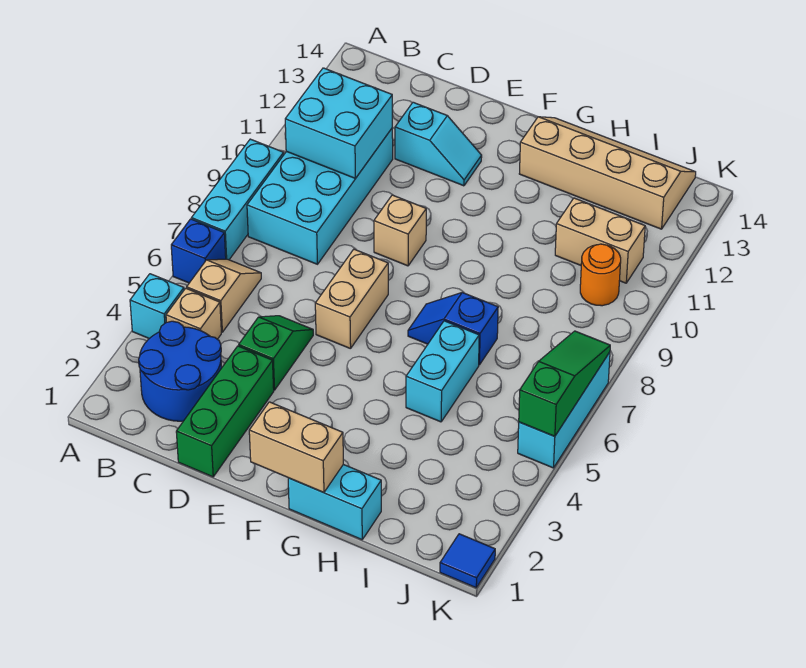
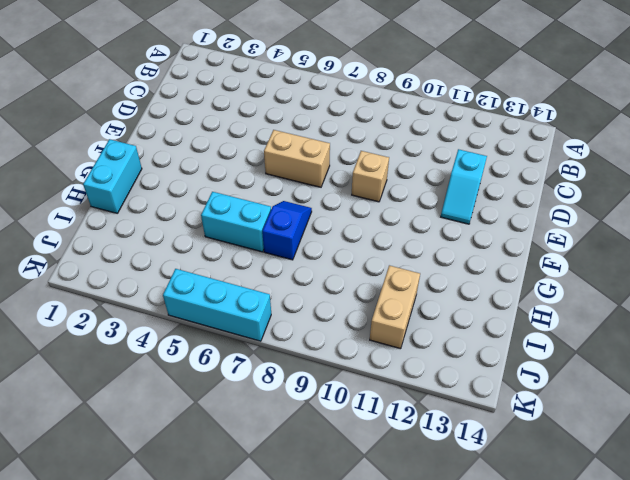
none -> cyan brick A4 level 1
none -> blue brick A6 level 1
none -> cyan brick A7:A9 level 1

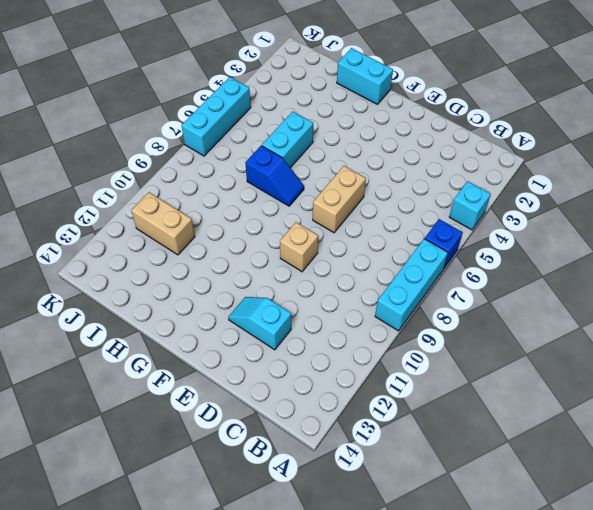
none -> blue round brick B2:C3 level 1
none -> tan brick B4 level 1
none -> tan slope B5:B6 level 1 top 5

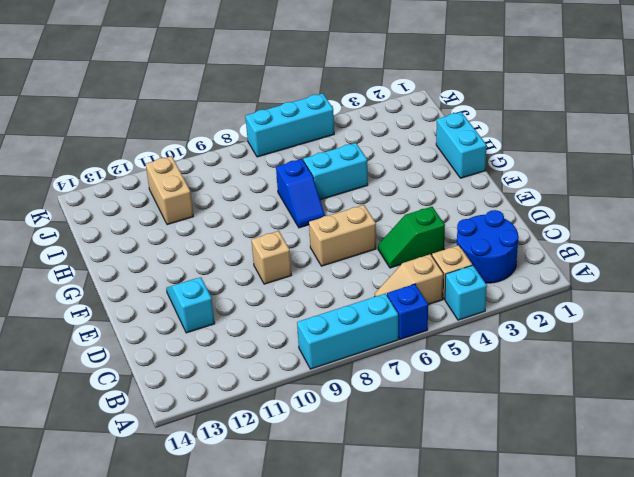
none -> cyan brick B8:C11 level 1
none -> green brick D1:D3 level 1
none -> tan slope G13:J14 level 1 top 13

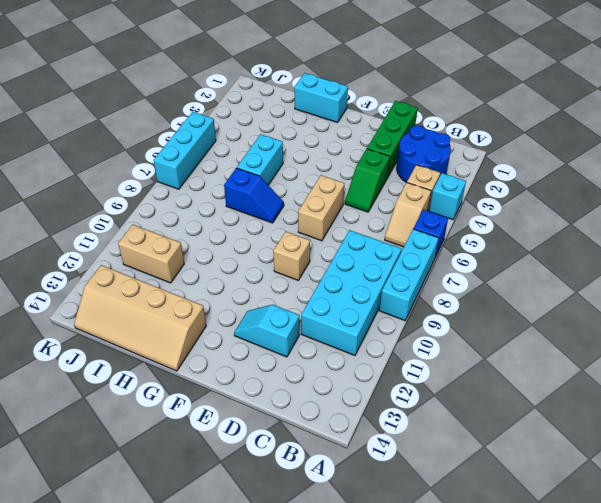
none -> orange round brick J10 level 1
none -> blue tile K1 level 1
none -> cyan brick B10:C11 level 2

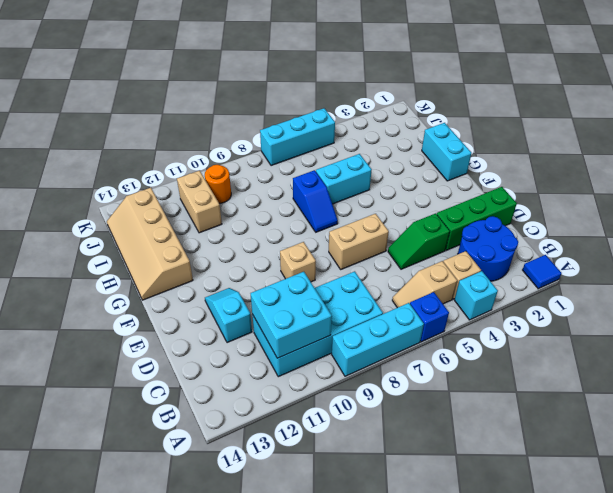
blue tile A1 level 1 -> blue tile K1 level 1
none -> tan brick F1:G1 level 2
none -> green slope K5:K7 level 2 top 5

